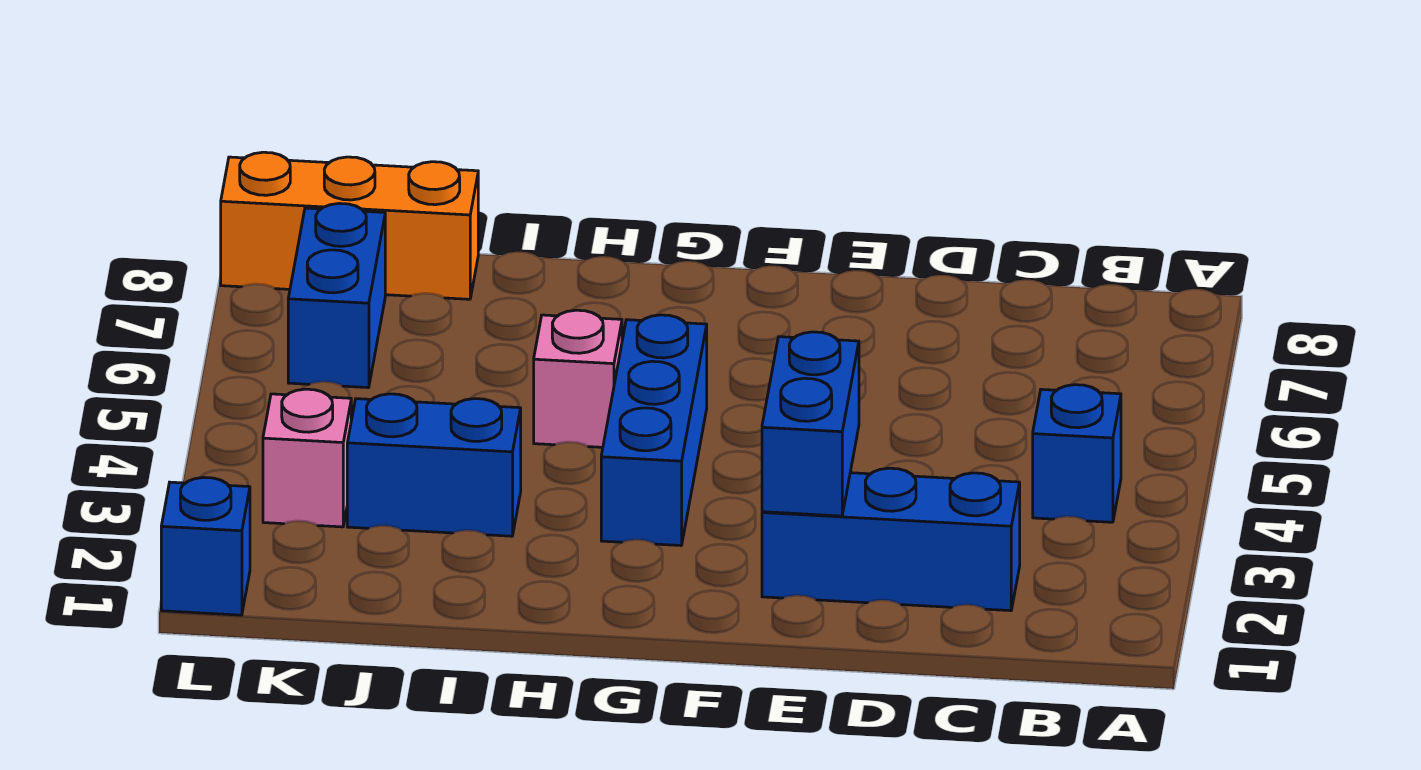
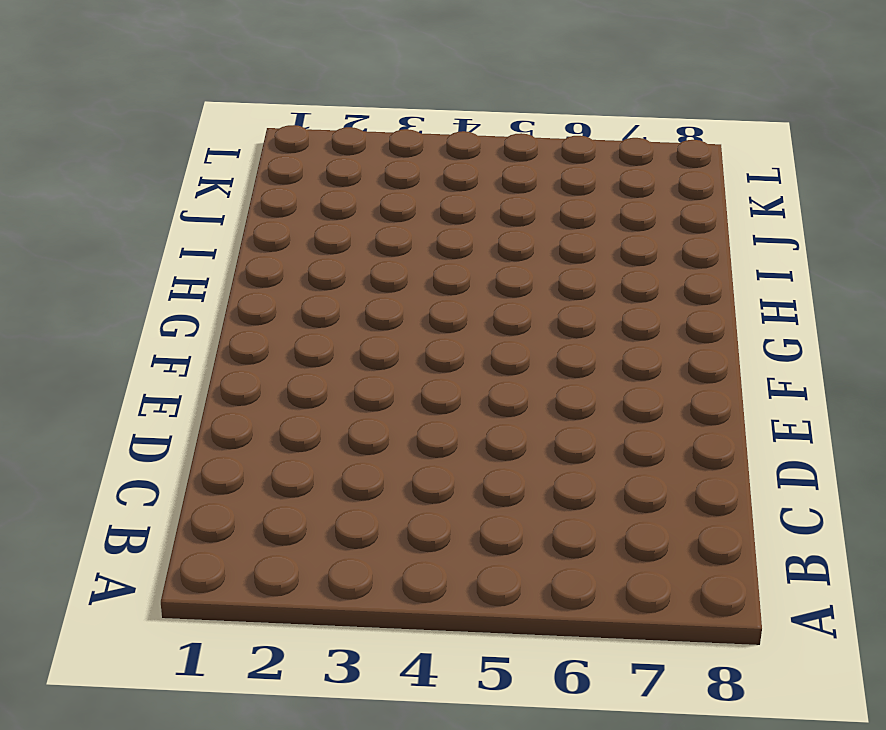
none -> blue brick B4 level 1
none -> blue brick C2:E2 level 1

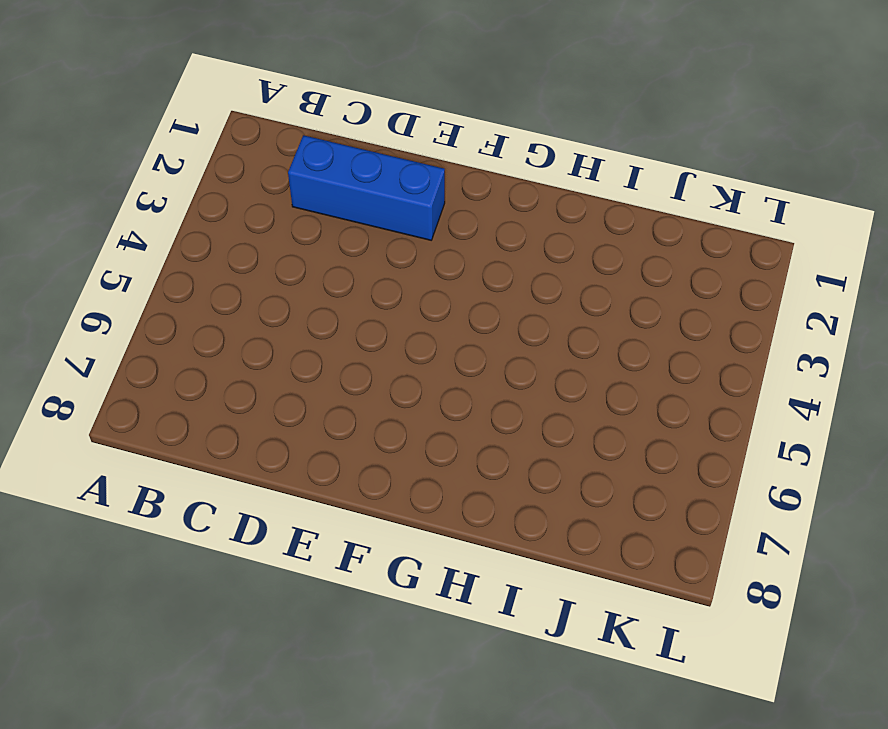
none -> blue brick B4 level 1
none -> blue brick G3:G5 level 1

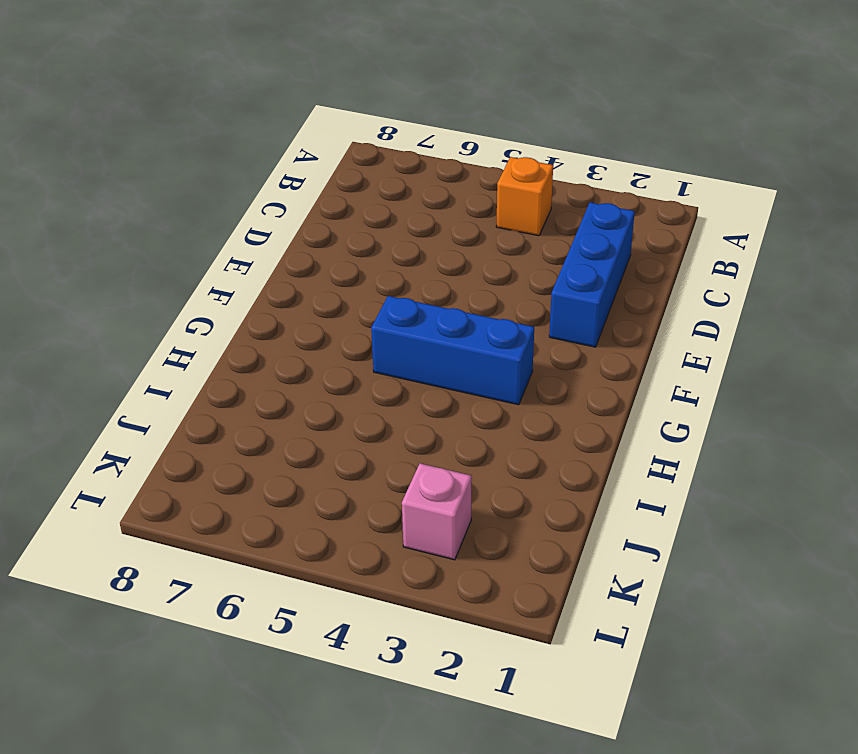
orange brick B4 level 1 -> blue brick B4 level 1
none -> pink brick H5 level 1
none -> blue brick I3:J3 level 1

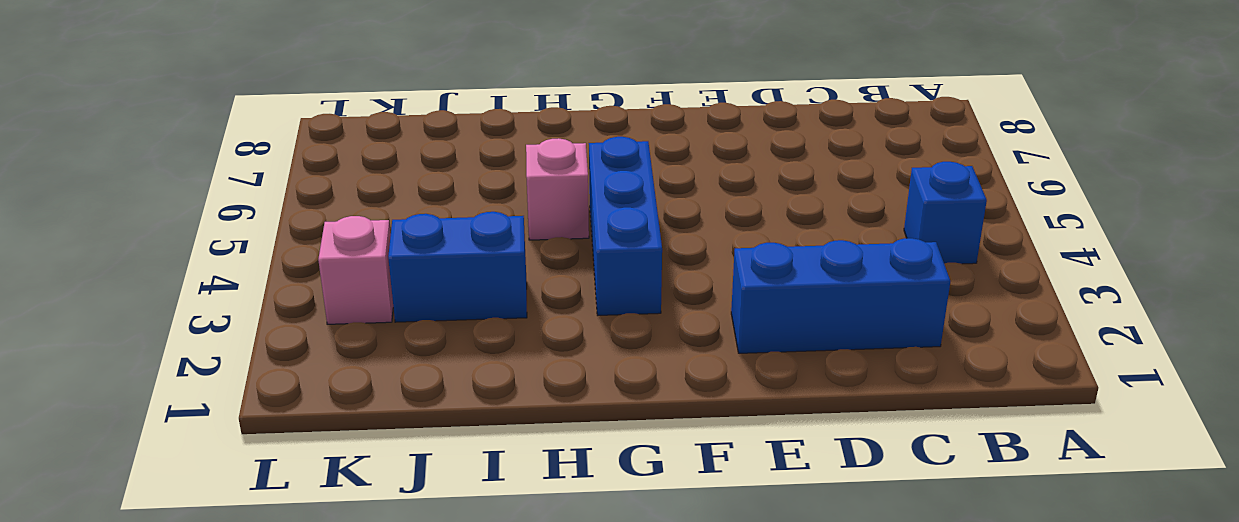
none -> orange brick J8:L8 level 1
none -> blue brick K6:K7 level 1

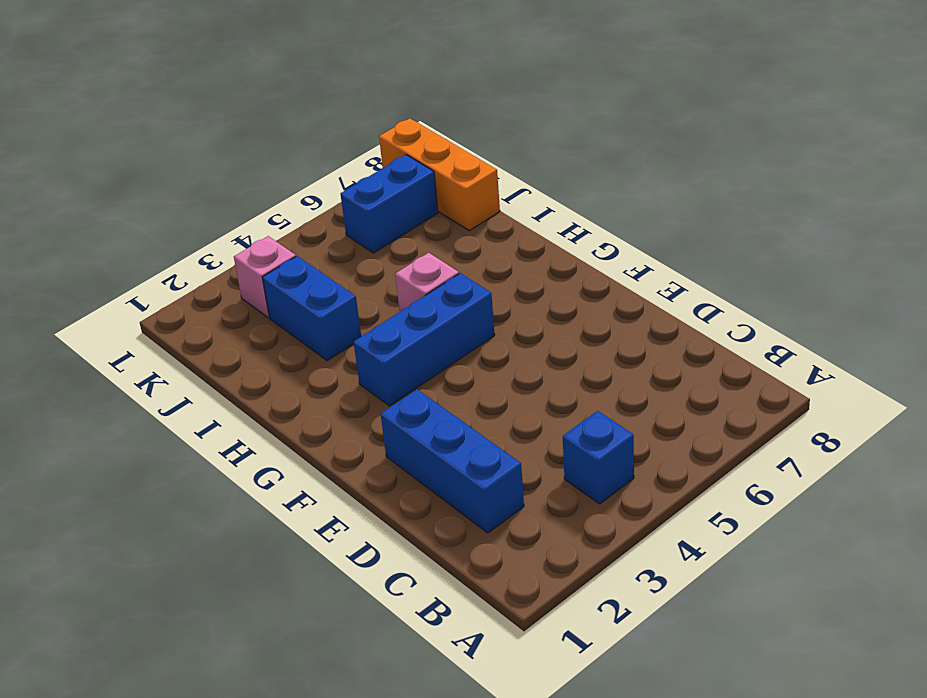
none -> blue brick L1 level 1
none -> blue brick E2:E3 level 2

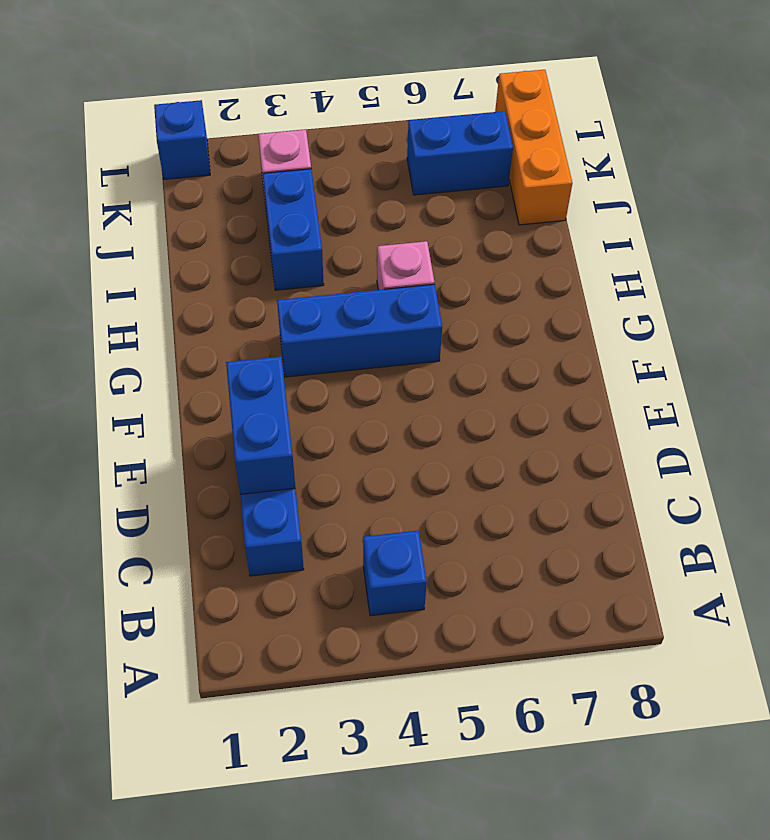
blue brick D2:E2 level 2 -> blue brick E2:E3 level 2

